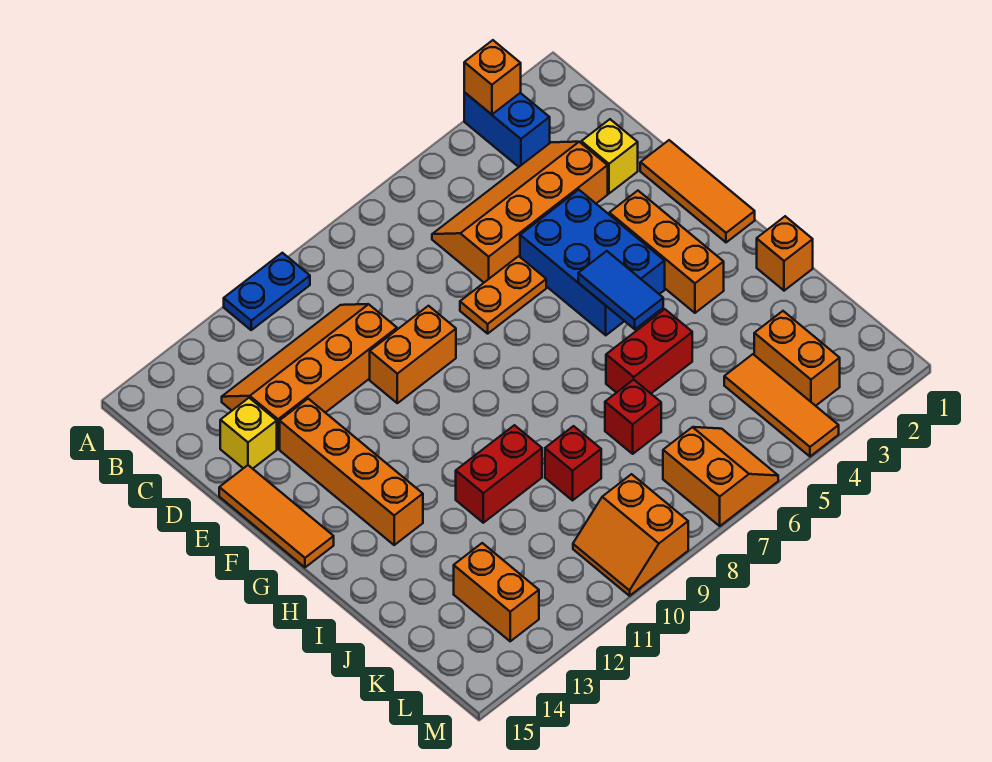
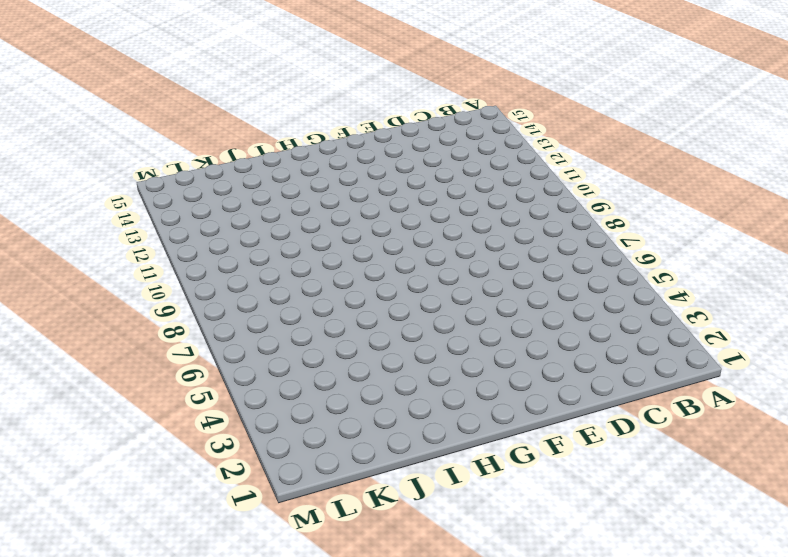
none -> blue brick A3:B3 level 1
none -> blue plate A10:A11 level 1
none -> orange slope C3:D6 level 1 top D

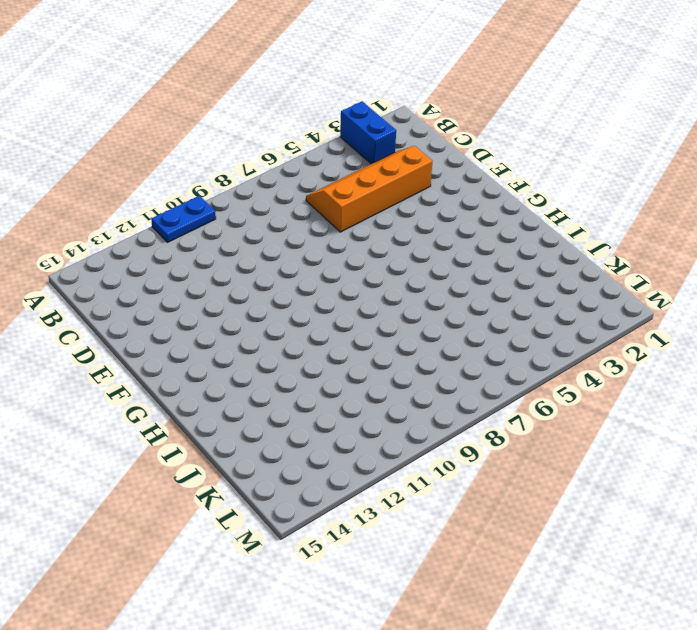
none -> orange slope C10:D13 level 1 top D
none -> yellow brick D2 level 1
none -> yellow brick D14 level 1

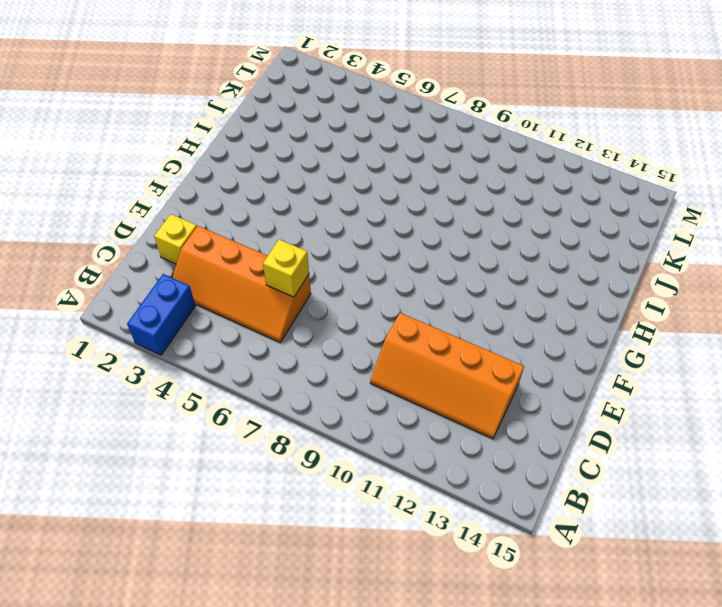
yellow brick D6 level 2 -> yellow brick D14 level 1
none -> blue plate A10:A11 level 1
none -> orange tile E1:G1 level 1
none -> blue brick E4:G5 level 1

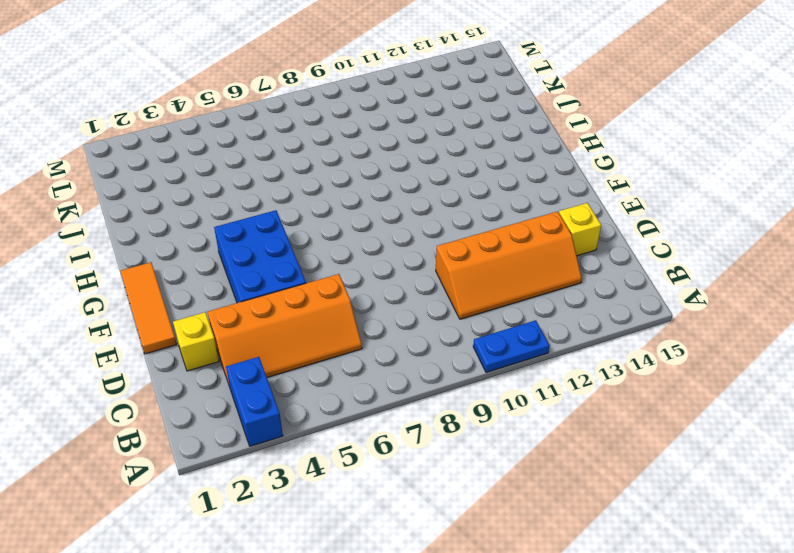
none -> orange plate E6:E7 level 1
none -> orange brick E9:E10 level 1
none -> orange brick E13:H13 level 1

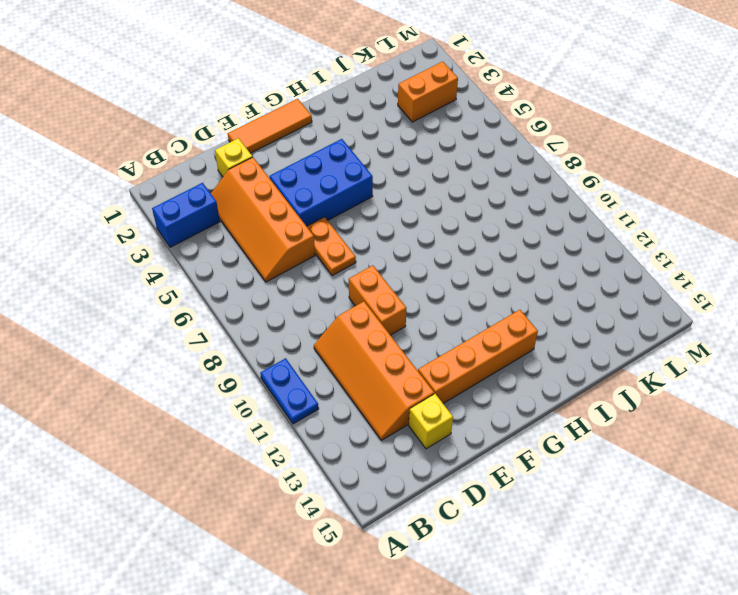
none -> orange tile E15:G15 level 1
none -> orange brick F3:H3 level 1
none -> orange brick I1 level 1

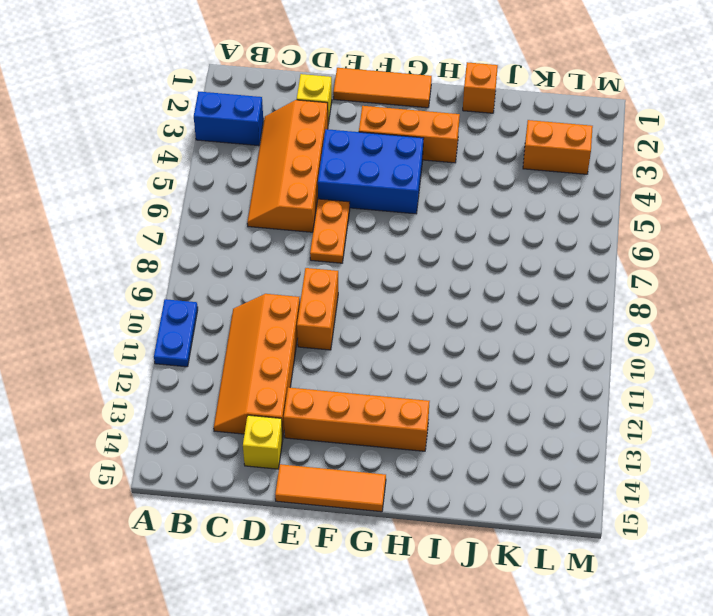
none -> red brick I5:I6 level 1
none -> red brick I10:I11 level 1
none -> red brick J7 level 1

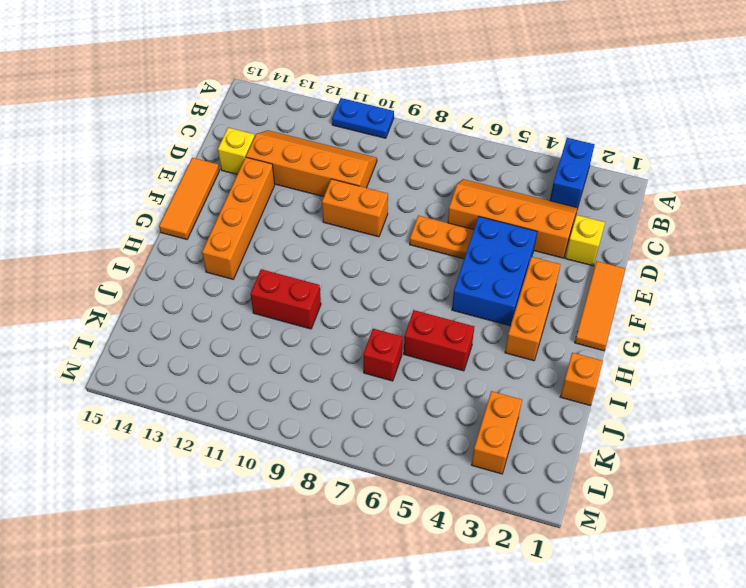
none -> red brick J9 level 1
none -> orange tile K4:M4 level 1
none -> orange brick K13:L13 level 1

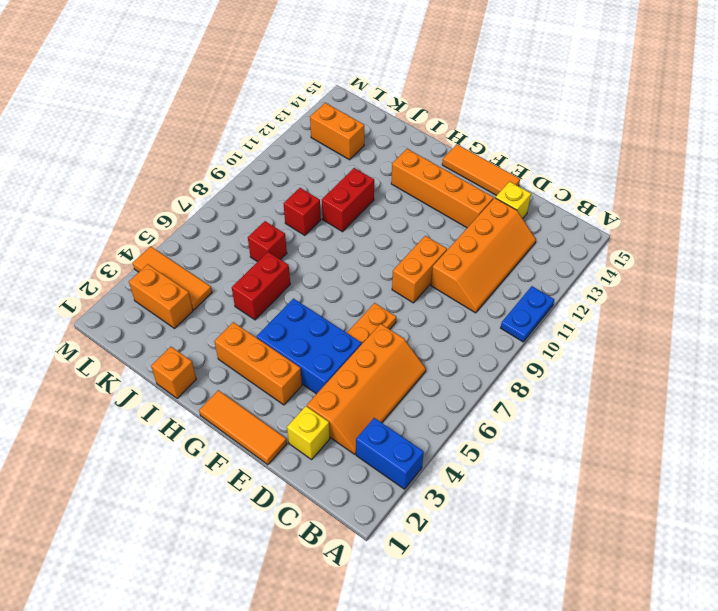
none -> orange slope L6:M7 level 1 top 7
none -> orange slope L9:M10 level 1 top 9
none -> orange brick A3 level 2

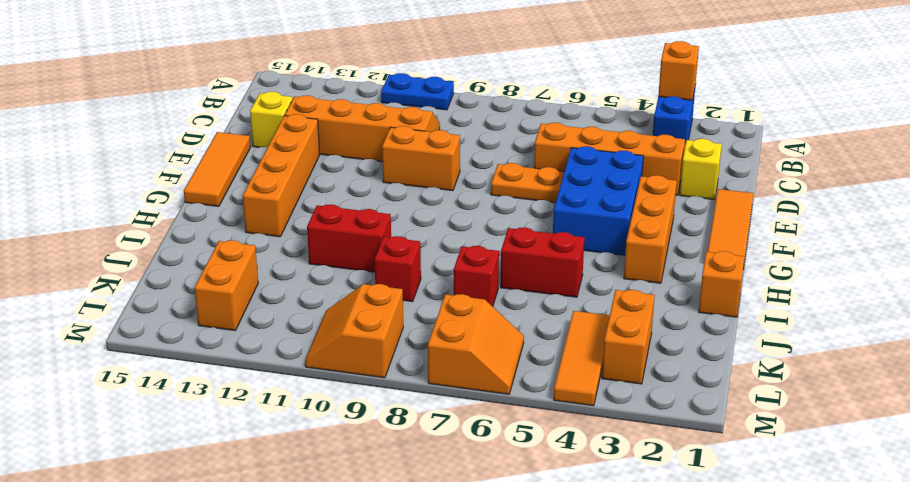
none -> blue tile G5:H5 level 2

